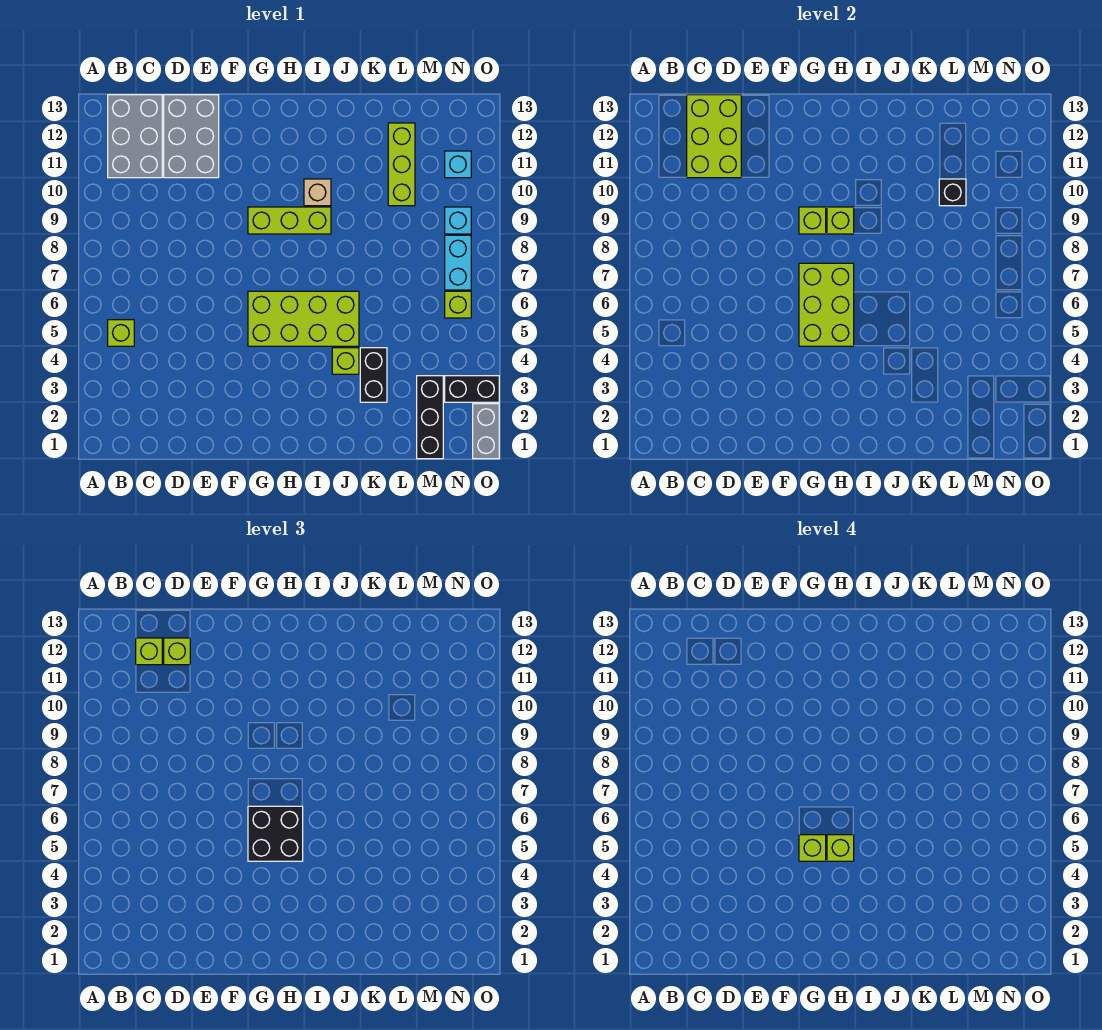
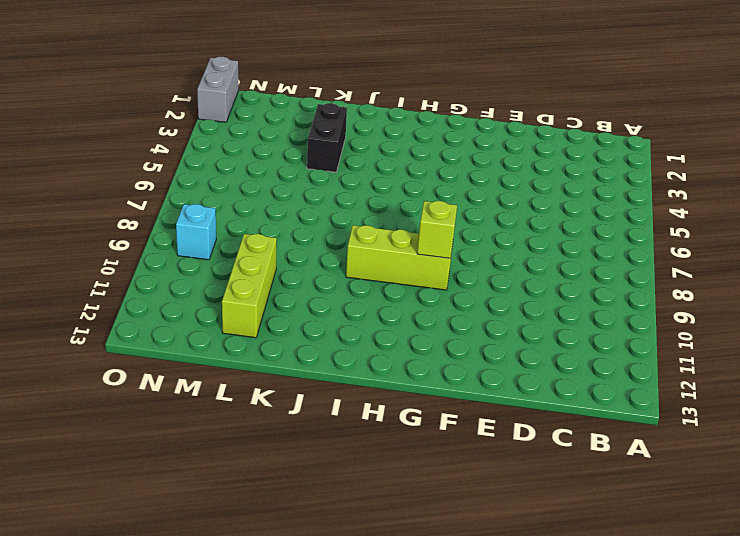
none -> lime brick B5 level 1
none -> grey brick B11:C13 level 1
none -> grey brick D11:E13 level 1

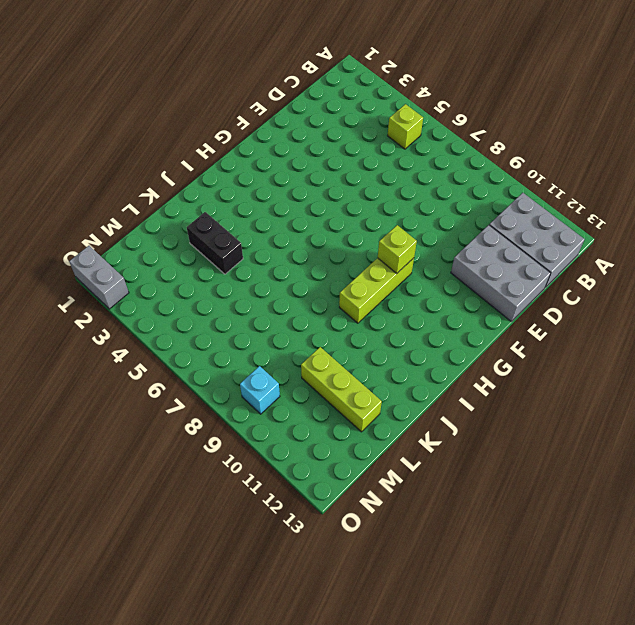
none -> lime brick G5:J6 level 1
none -> tan brick I10 level 1
none -> lime brick J4 level 1

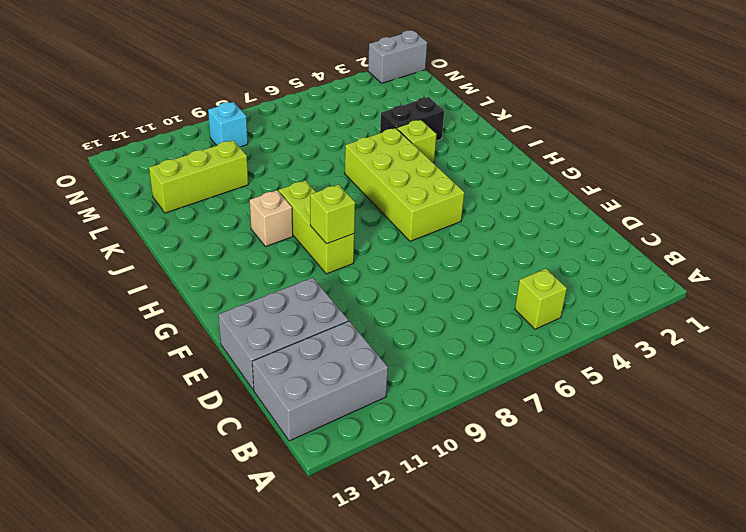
none -> black brick M1:M3 level 1
none -> black brick N3:O3 level 1
none -> lime brick N6 level 1

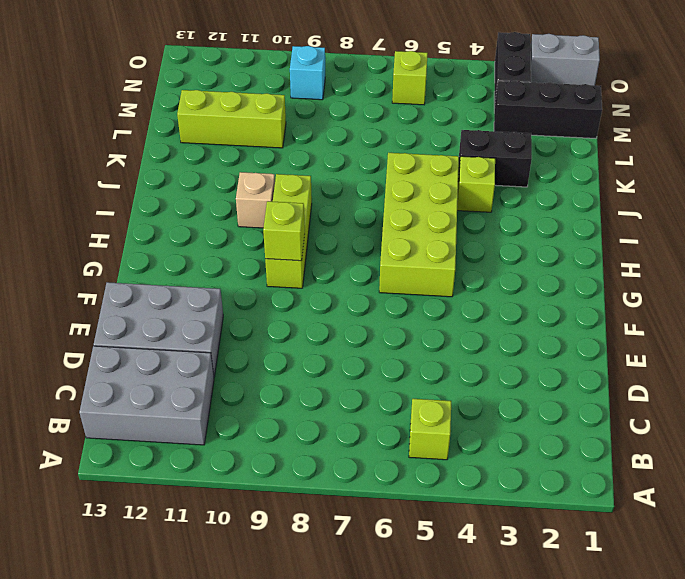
none -> cyan brick N7:N8 level 1
none -> cyan brick N11 level 1
none -> lime brick C11:D13 level 2

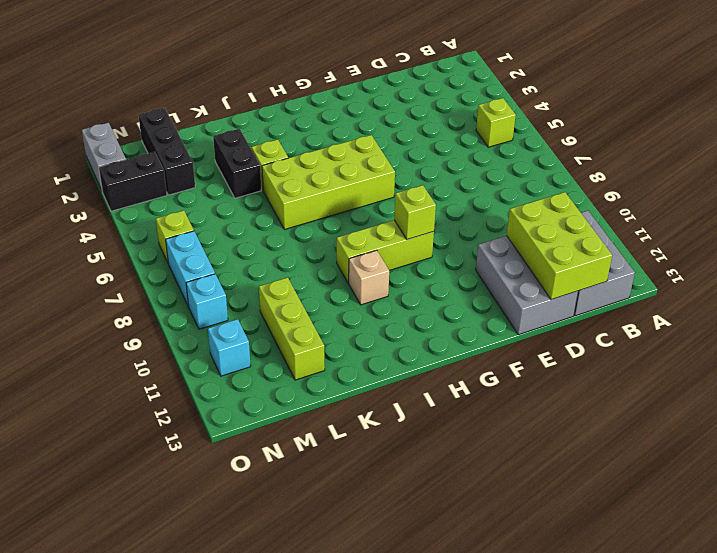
none -> lime brick G5:H7 level 2
none -> lime brick H9 level 2
none -> black brick L10 level 2

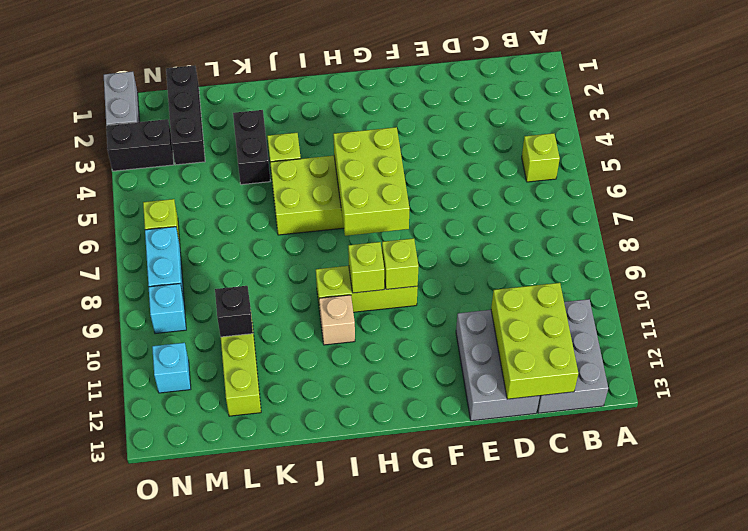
none -> lime brick C12 level 3
none -> lime brick D12 level 3
none -> black brick G5:H6 level 3

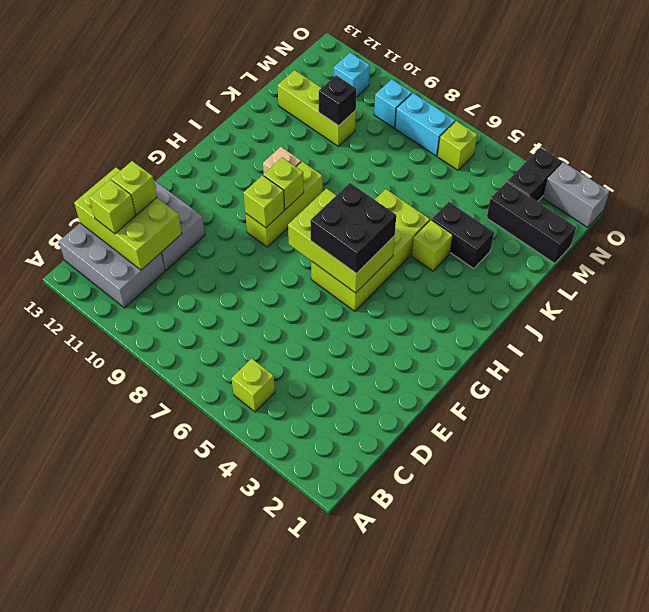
none -> lime brick G5 level 4
none -> lime brick H5 level 4

